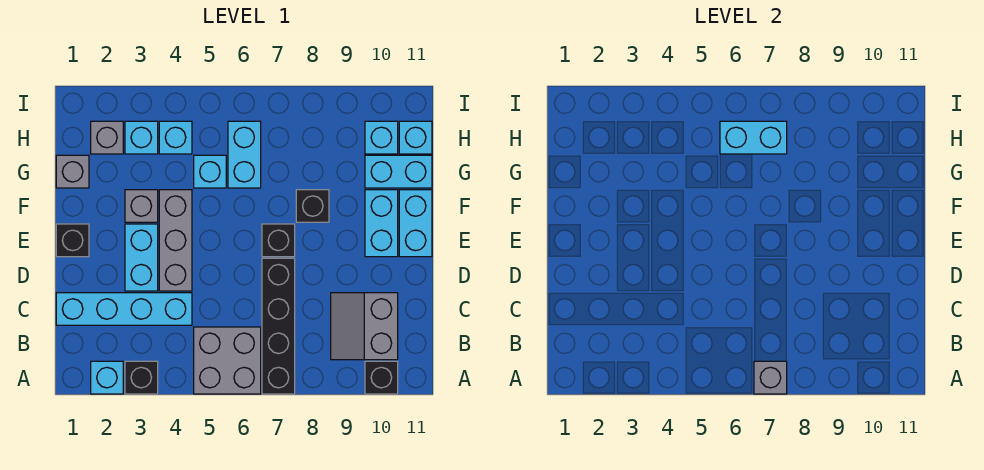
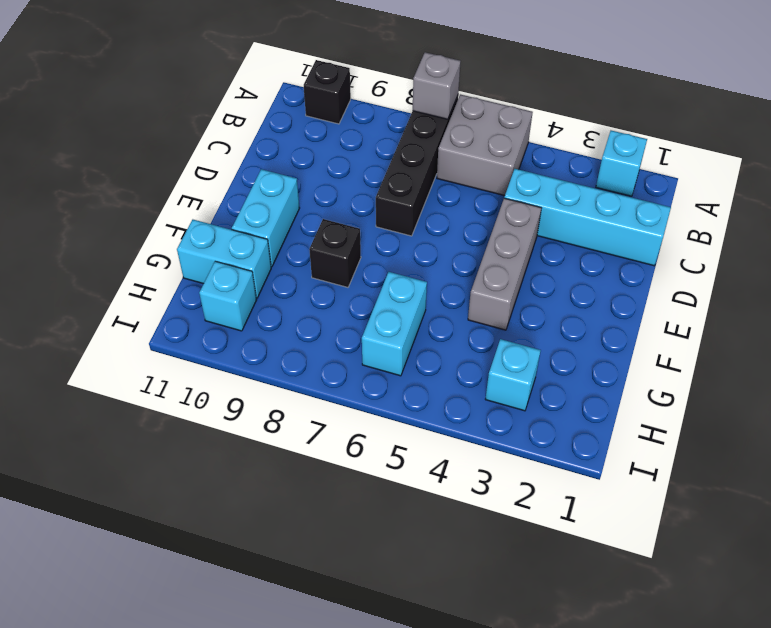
none -> black brick A3 level 1
none -> grey slope B9:C10 level 1 top 10
none -> cyan brick D3:E3 level 1

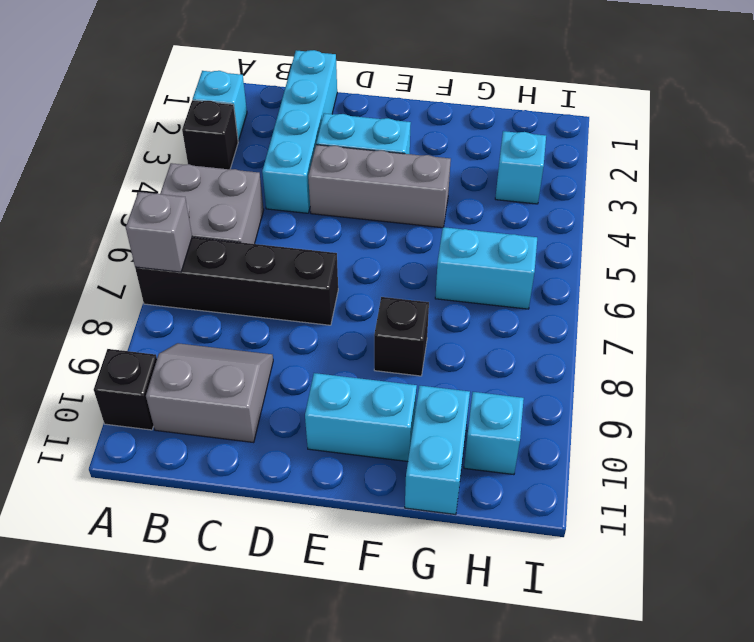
none -> black brick E1 level 1
none -> black brick E7 level 1
none -> cyan brick E11:F11 level 1

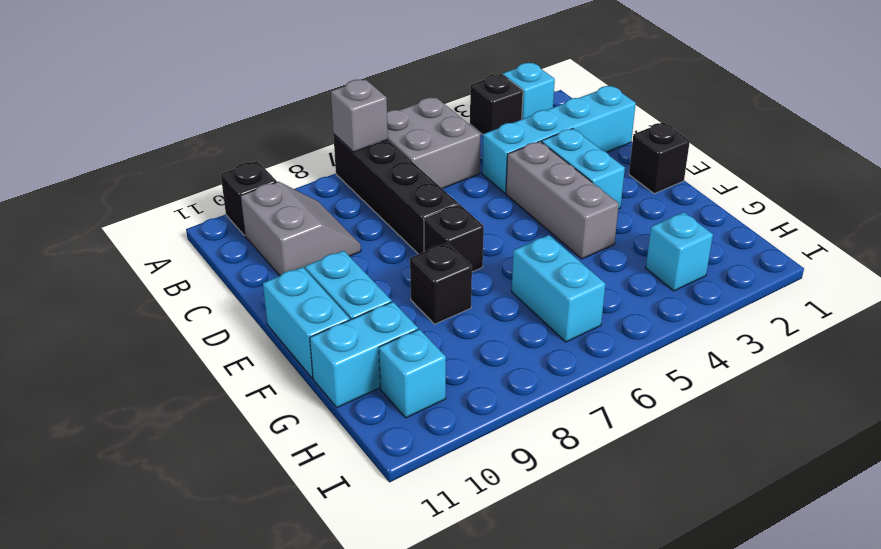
none -> grey brick F3 level 1
none -> grey brick G1 level 1
none -> cyan brick G5 level 1

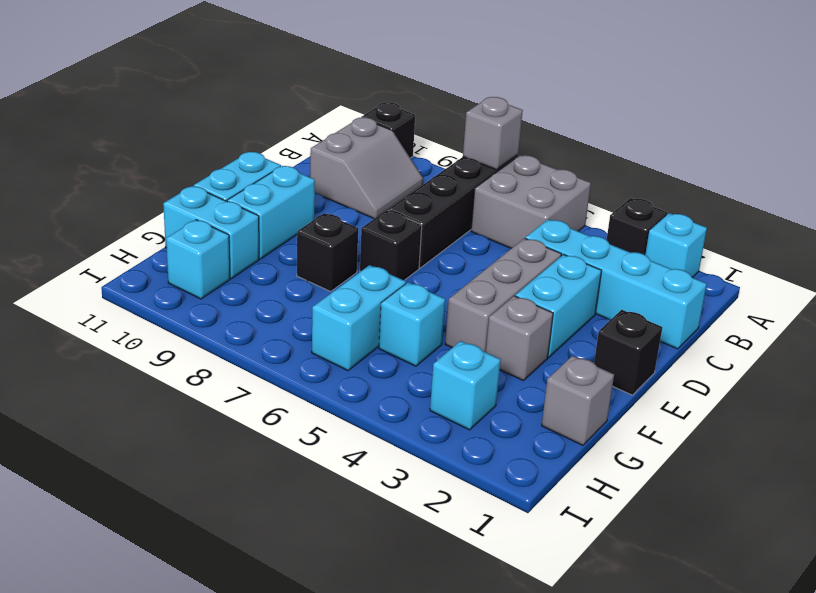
none -> grey brick H2 level 1
none -> cyan brick H4 level 1
none -> cyan brick H11 level 1

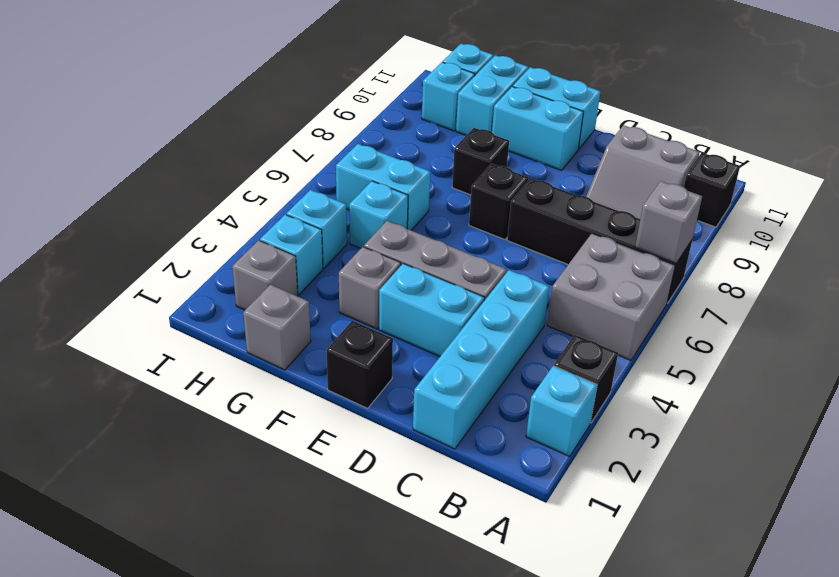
none -> cyan brick H6:H7 level 2

